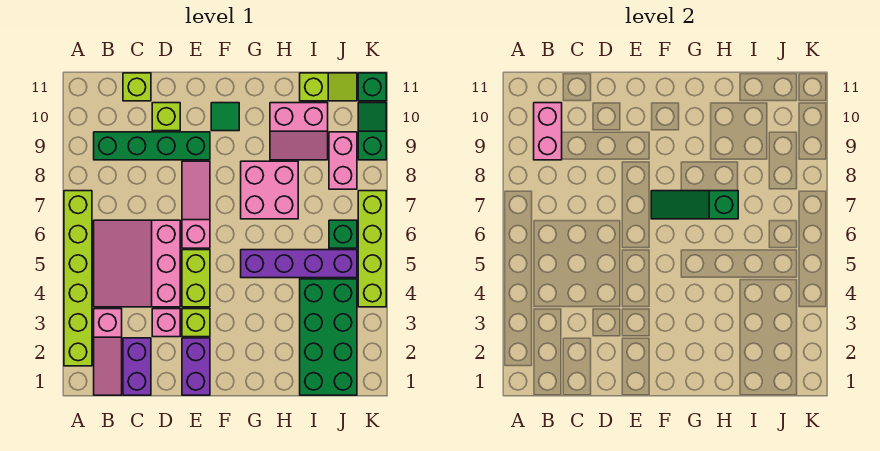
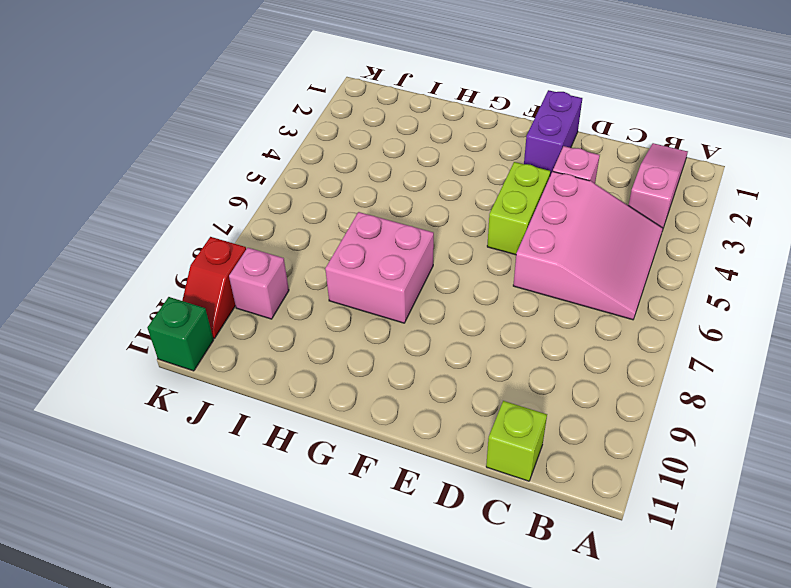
pink brick J9 level 1 -> pink brick J8:J9 level 1
red slope K9:K10 level 1 top 9 -> green slope K9:K10 level 1 top 9
none -> lime brick A2:A7 level 1
none -> green brick B9:E9 level 1
none -> purple brick C1:C2 level 1

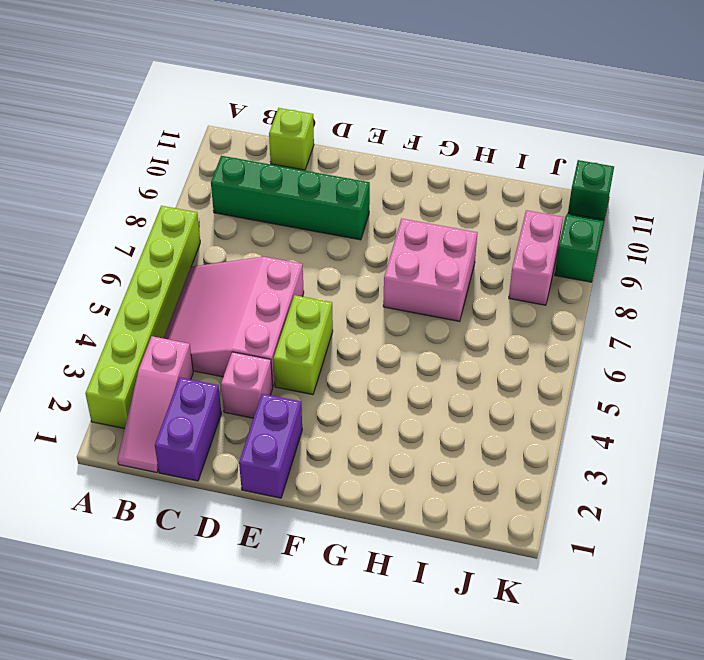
none -> lime brick D10 level 1
none -> lime brick E3 level 1
none -> pink slope E6:E8 level 1 top 6

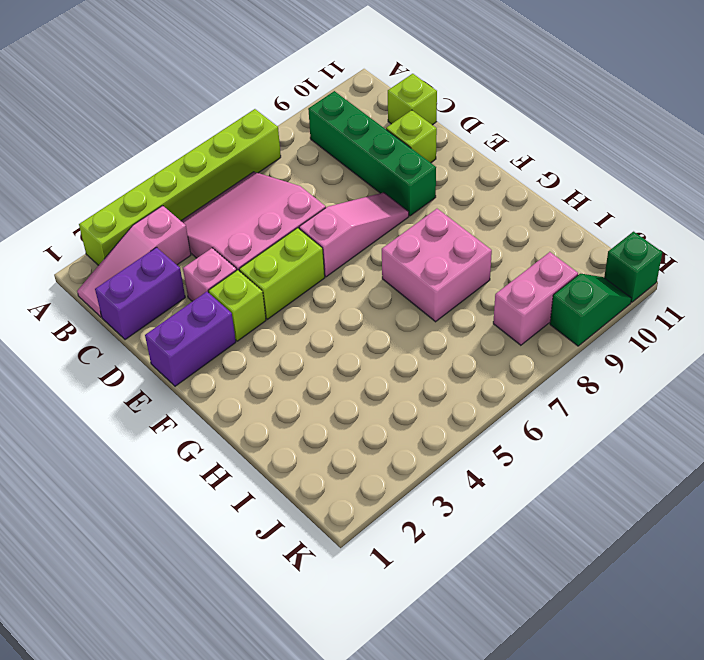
none -> green tile F10 level 1
none -> purple brick G5:J5 level 1
none -> pink slope H9:I10 level 1 top 10

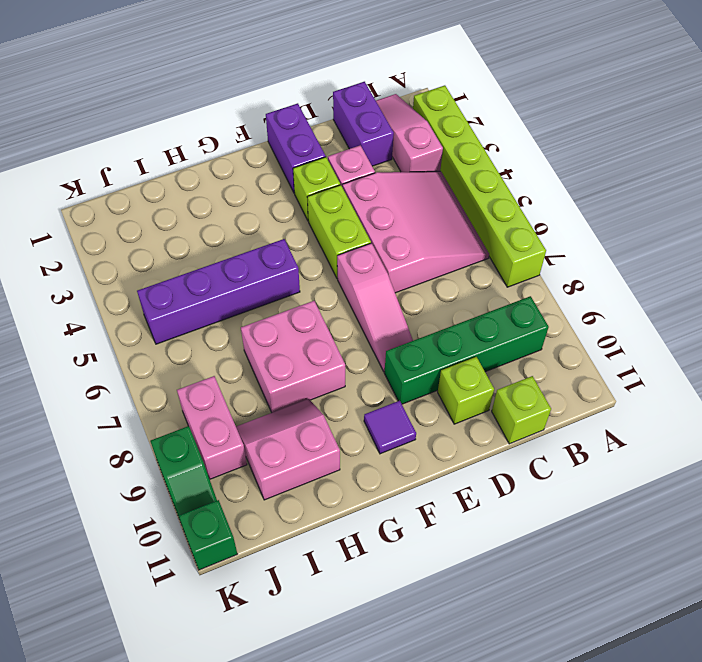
purple tile F10 level 1 -> green tile F10 level 1
none -> green brick I1:J4 level 1
none -> lime slope I11:J11 level 1 top I
none -> green brick J6 level 1

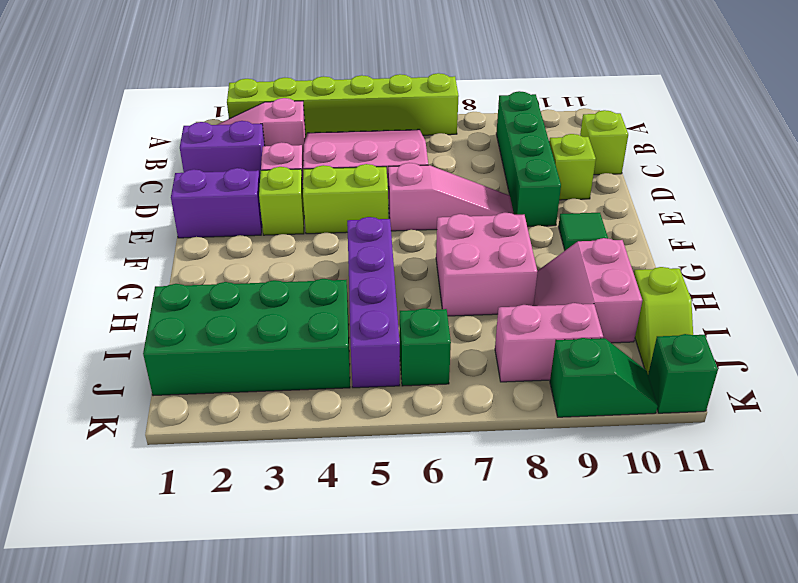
none -> lime brick K4:K7 level 1
none -> pink brick B9:B10 level 2
none -> green slope F7:H7 level 2 top H

